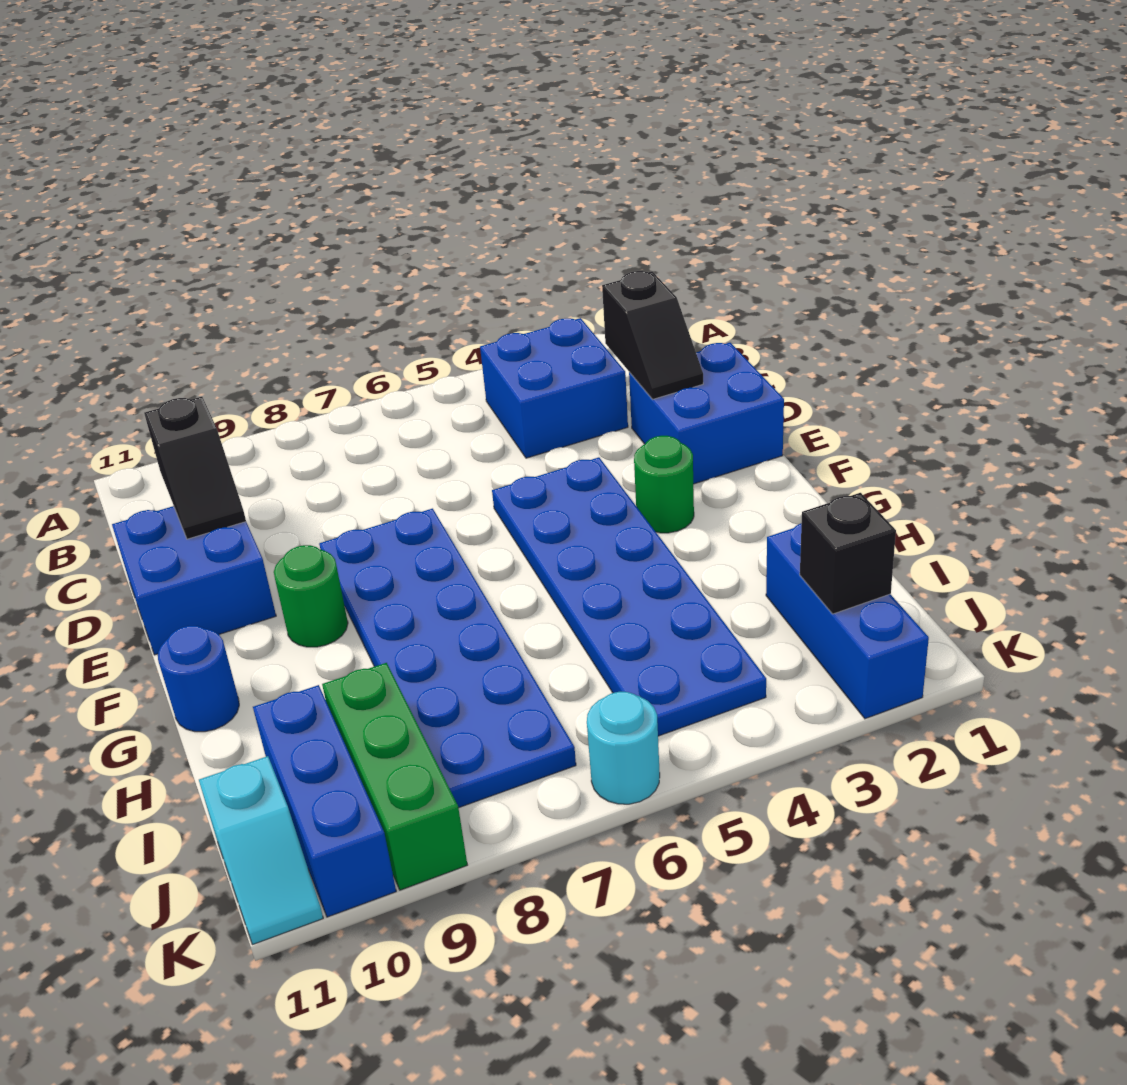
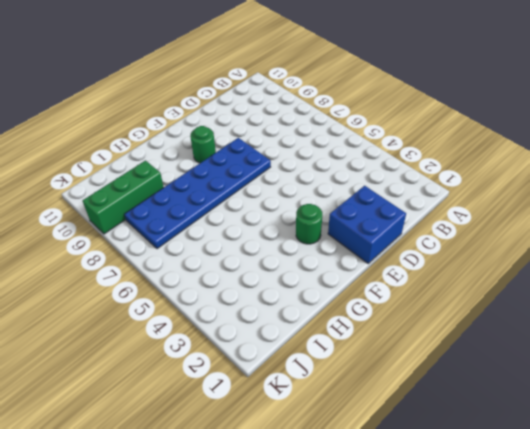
none -> blue brick B3:C4 level 1
none -> blue brick D10:E11 level 1
none -> blue plate E4:J5 level 1

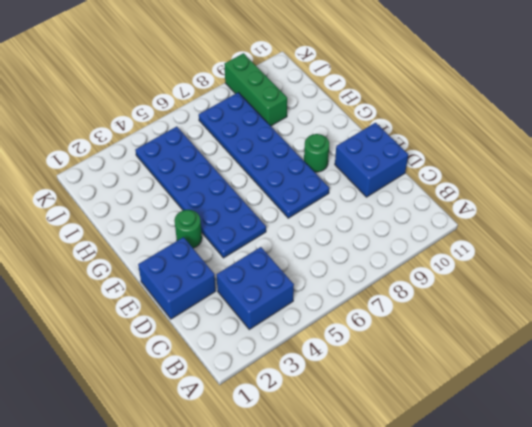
none -> blue round brick G11 level 1
none -> blue brick I2:K2 level 1
none -> blue brick I10:K10 level 1

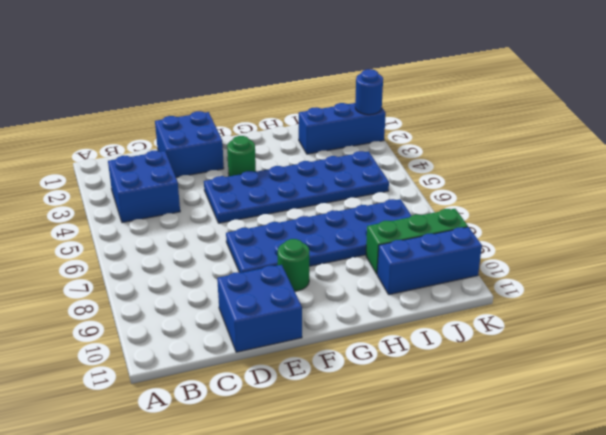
blue round brick K2 level 2 -> blue round brick G11 level 1
none -> cyan slope J11:K11 level 1 top J
none -> cyan round brick K6 level 1
none -> black slope C2:D2 level 2 top C

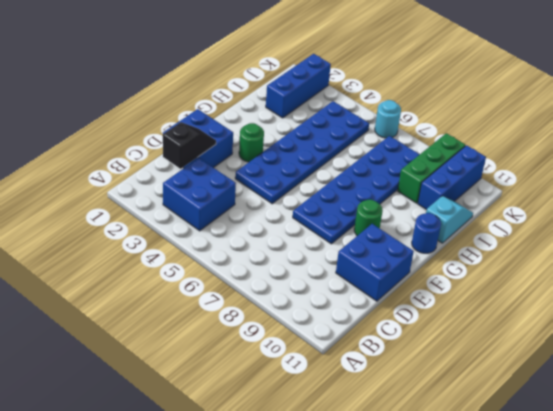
cyan slope H11:I11 level 1 top H -> cyan slope J11:K11 level 1 top J
none -> black slope C10:D10 level 2 top C
none -> black brick J2 level 2

